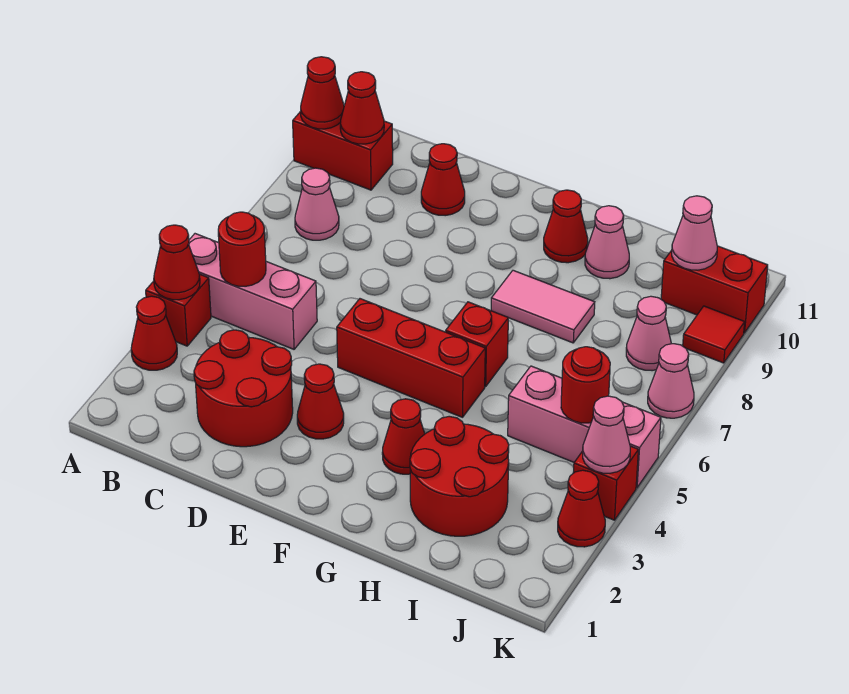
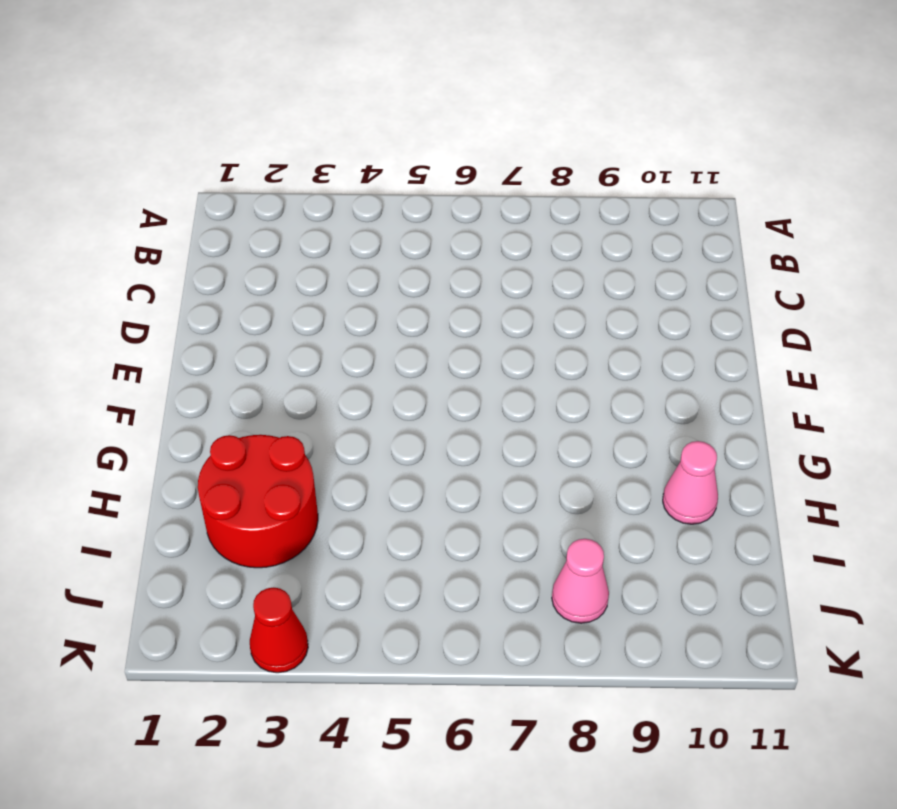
none -> red cone A3 level 1
none -> red brick A4 level 1
none -> pink brick A5:C5 level 1

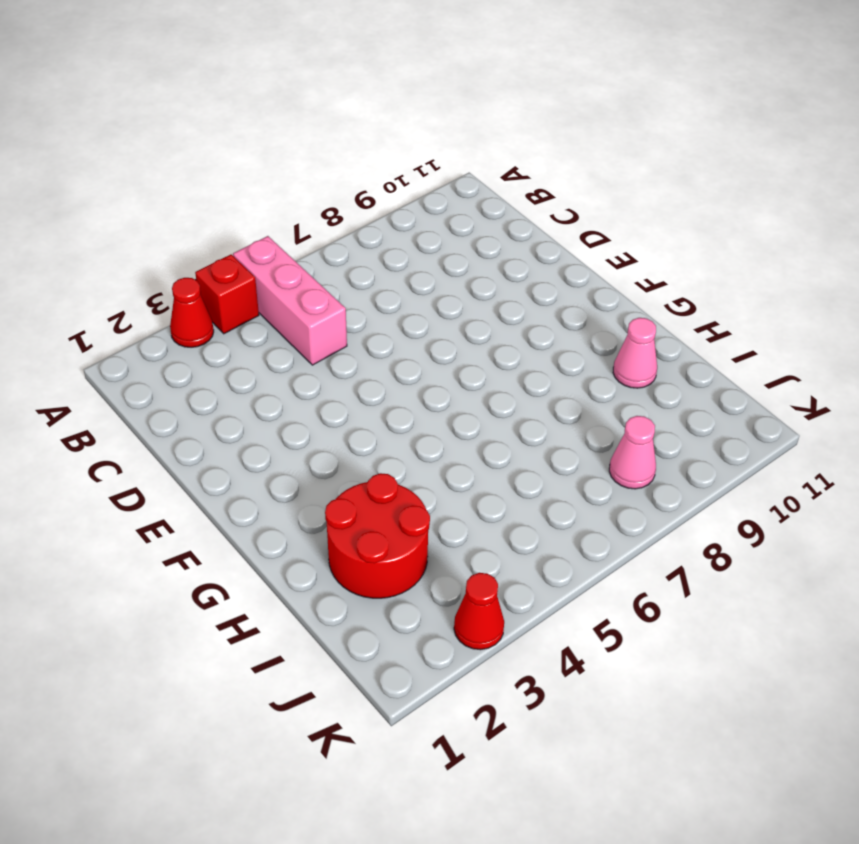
none -> red brick A10:B10 level 1
none -> pink cone B8 level 1
none -> red round brick C2:D3 level 1

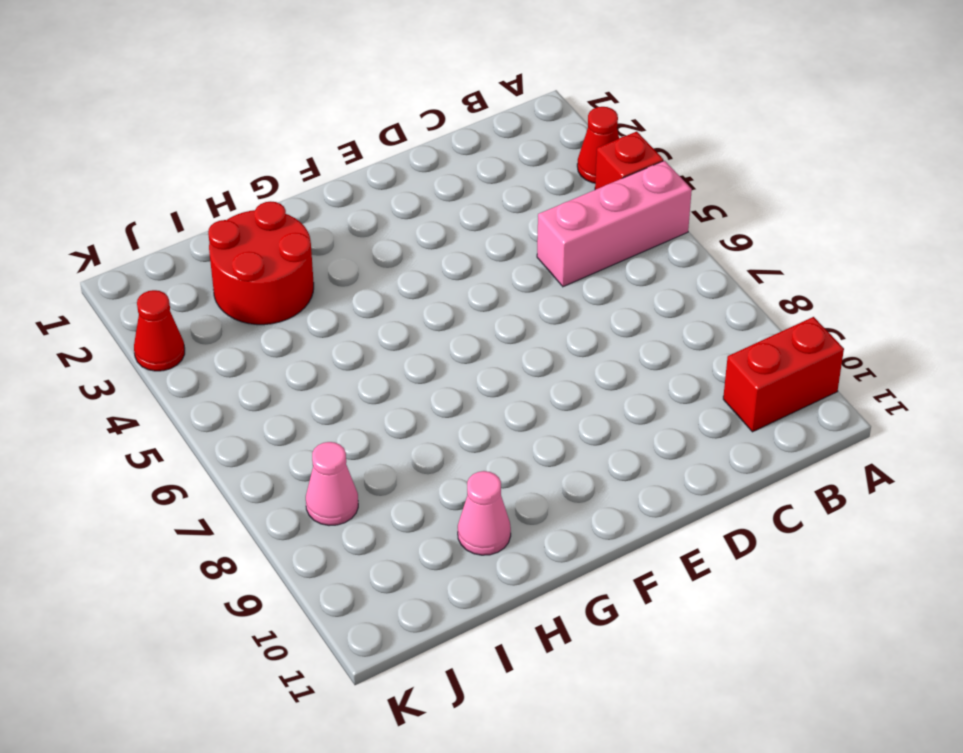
none -> pink cone B8 level 1
none -> red round brick C2:D3 level 1
none -> red cone D10 level 1

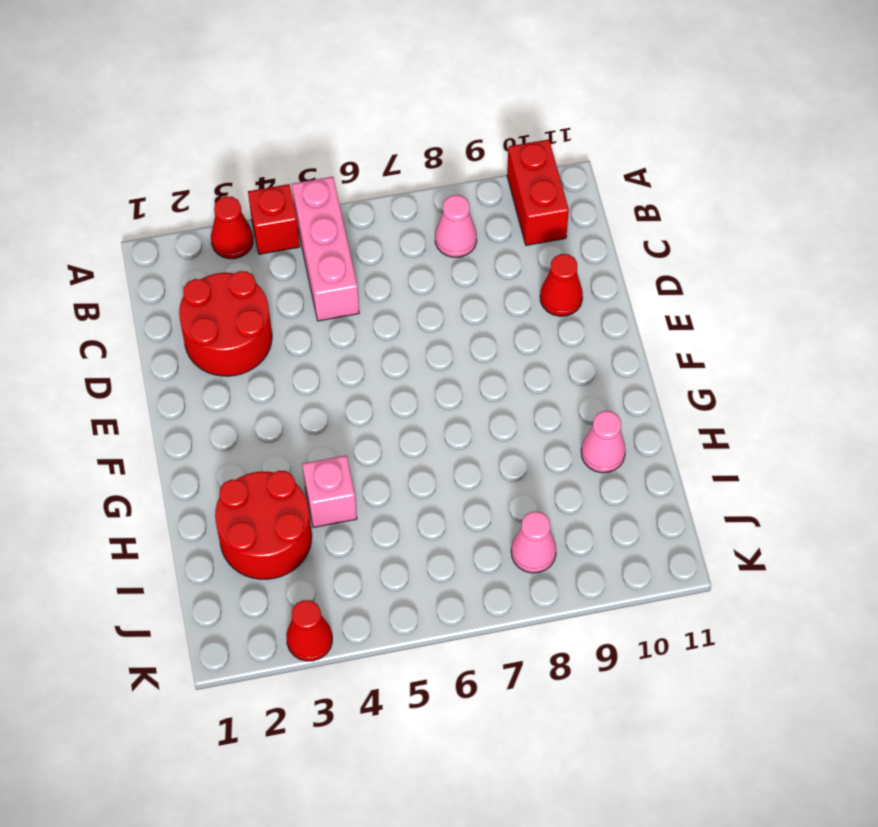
pink brick H4 level 1 -> none
none -> red cone E3 level 1
none -> red brick E5:G5 level 1
none -> red cone G3 level 1

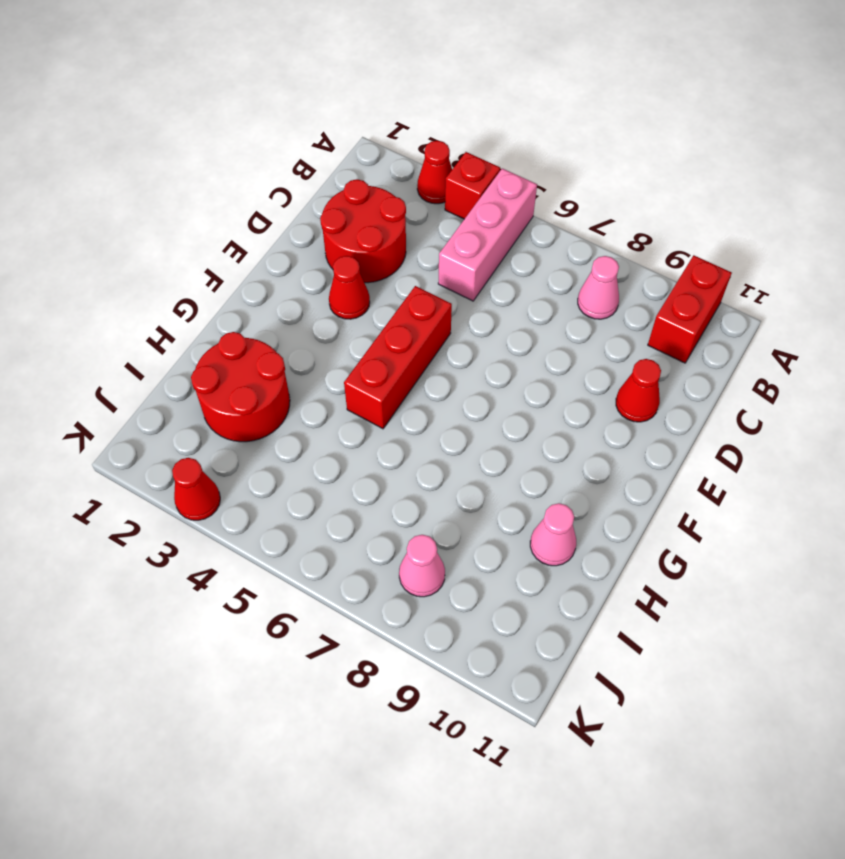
none -> red cone G3 level 1
none -> red brick G6 level 1
none -> pink tile G8:H8 level 1

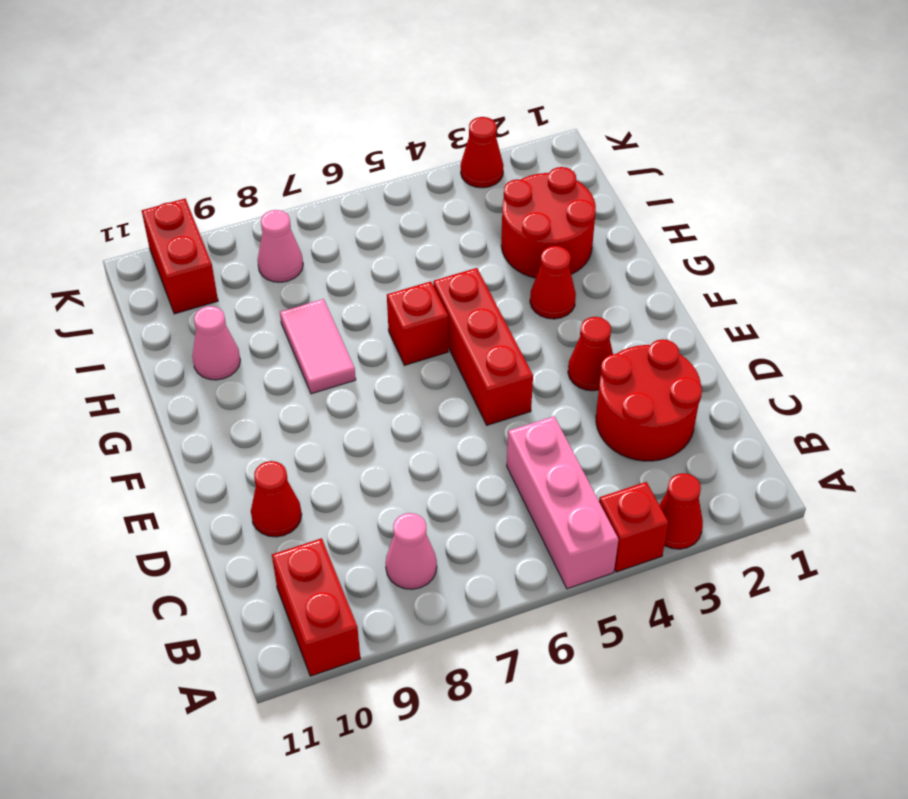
none -> red cone G10 level 1
none -> pink brick I5:K5 level 1
none -> red brick K4 level 1

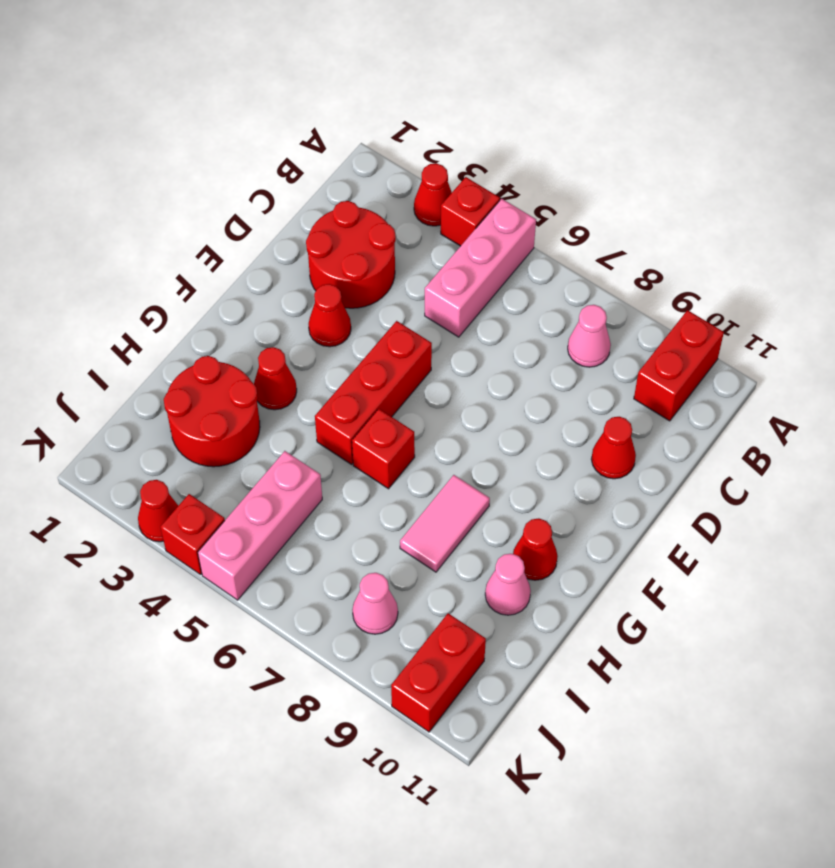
none -> pink cone K7 level 1
none -> red tile K9 level 1
none -> red cone A4 level 2

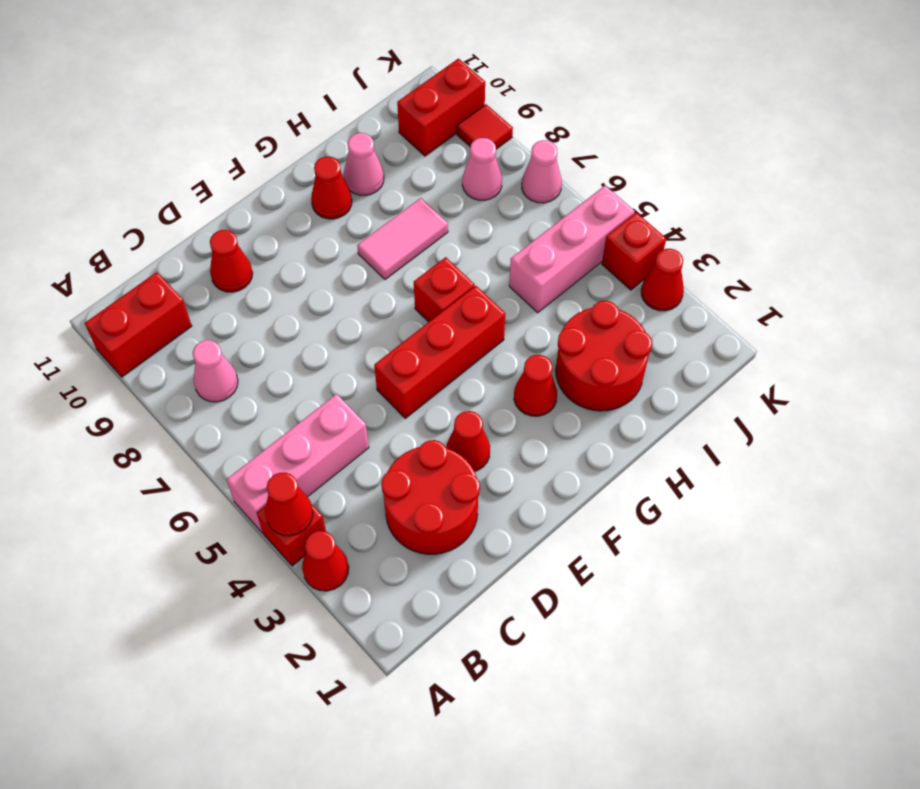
none -> red cone A10 level 2
none -> red round brick B5 level 2
none -> red cone B10 level 2

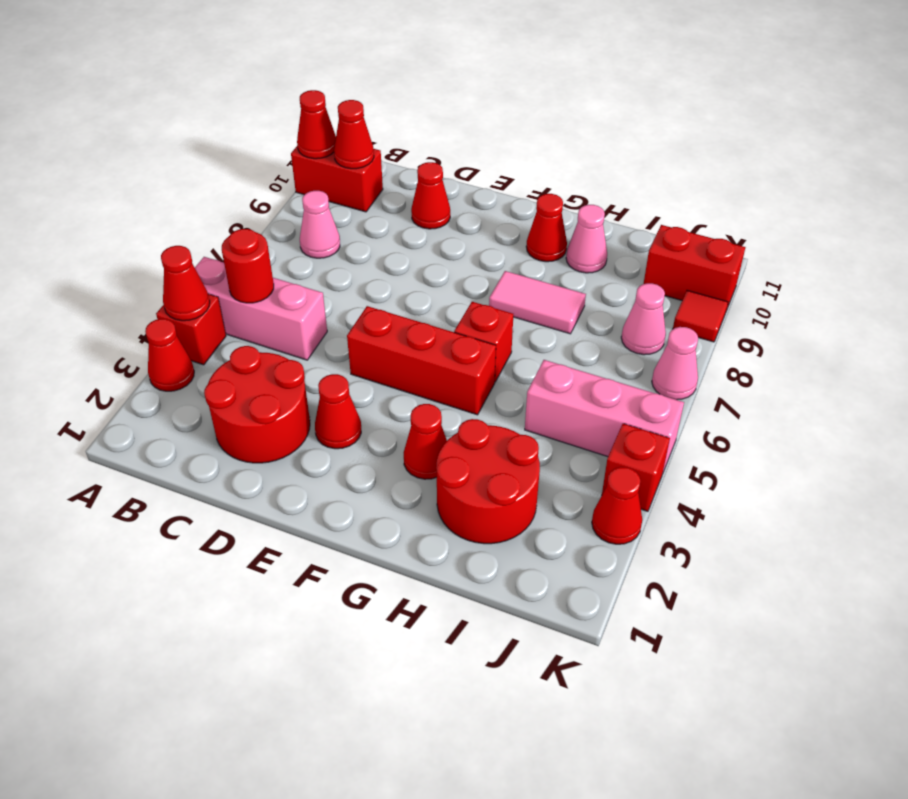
none -> red round brick J5 level 2
none -> pink cone J10 level 2
none -> pink cone K4 level 2

